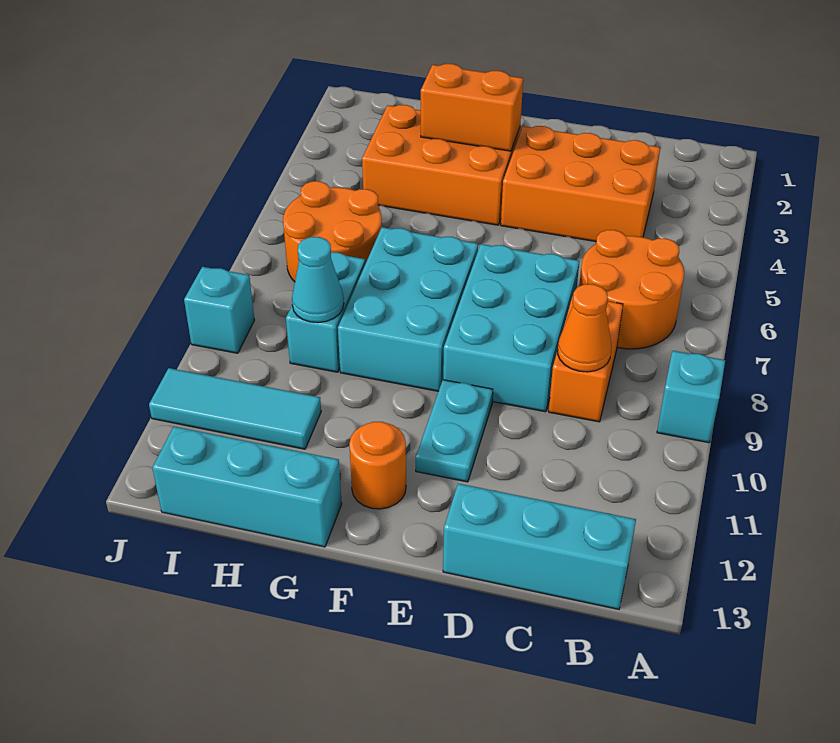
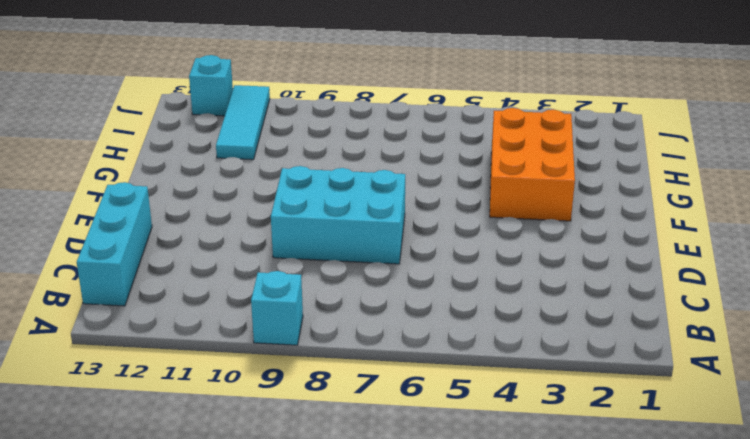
cyan brick J12 level 1 -> cyan brick J9 level 1
none -> orange round brick B6:C7 level 1
none -> orange brick C3:E4 level 1
none -> orange brick C8:C9 level 1

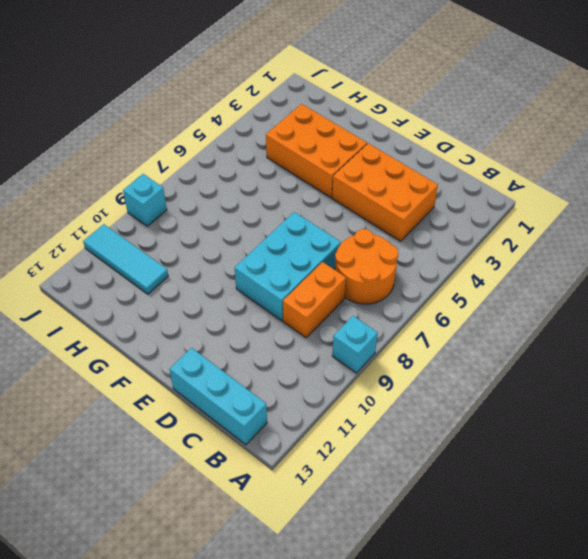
none -> cyan plate E10:E11 level 1
none -> cyan brick F7:G9 level 1
none -> orange round brick F12 level 1

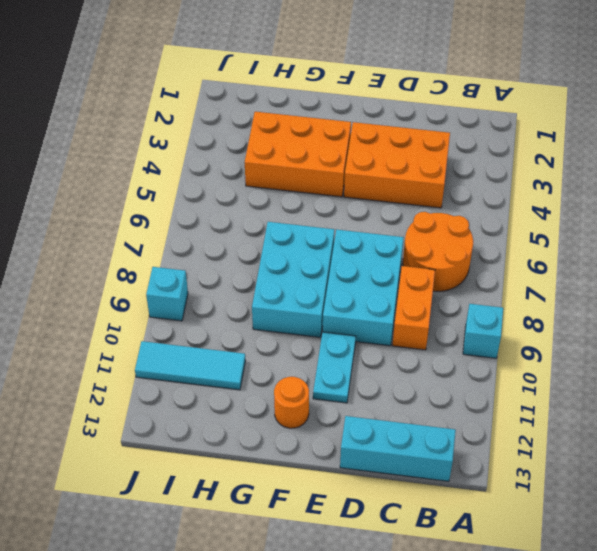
none -> cyan brick G13:I13 level 1
none -> orange round brick H6:I7 level 1
none -> cyan brick H8:H9 level 1

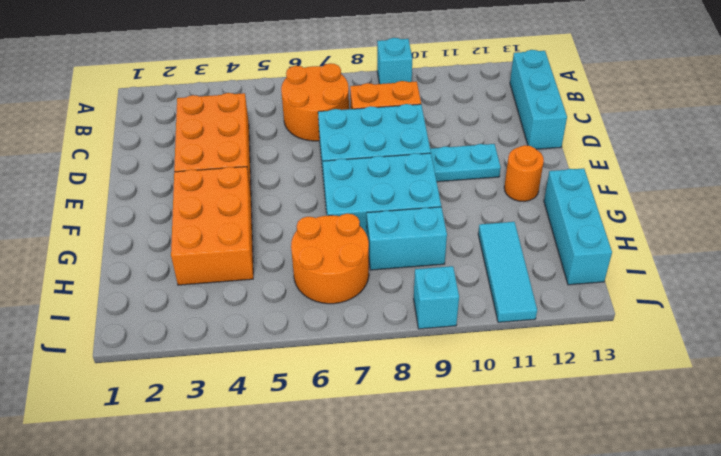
none -> orange cone C9 level 2
none -> orange brick F3:G3 level 2
none -> cyan cone H9 level 2

